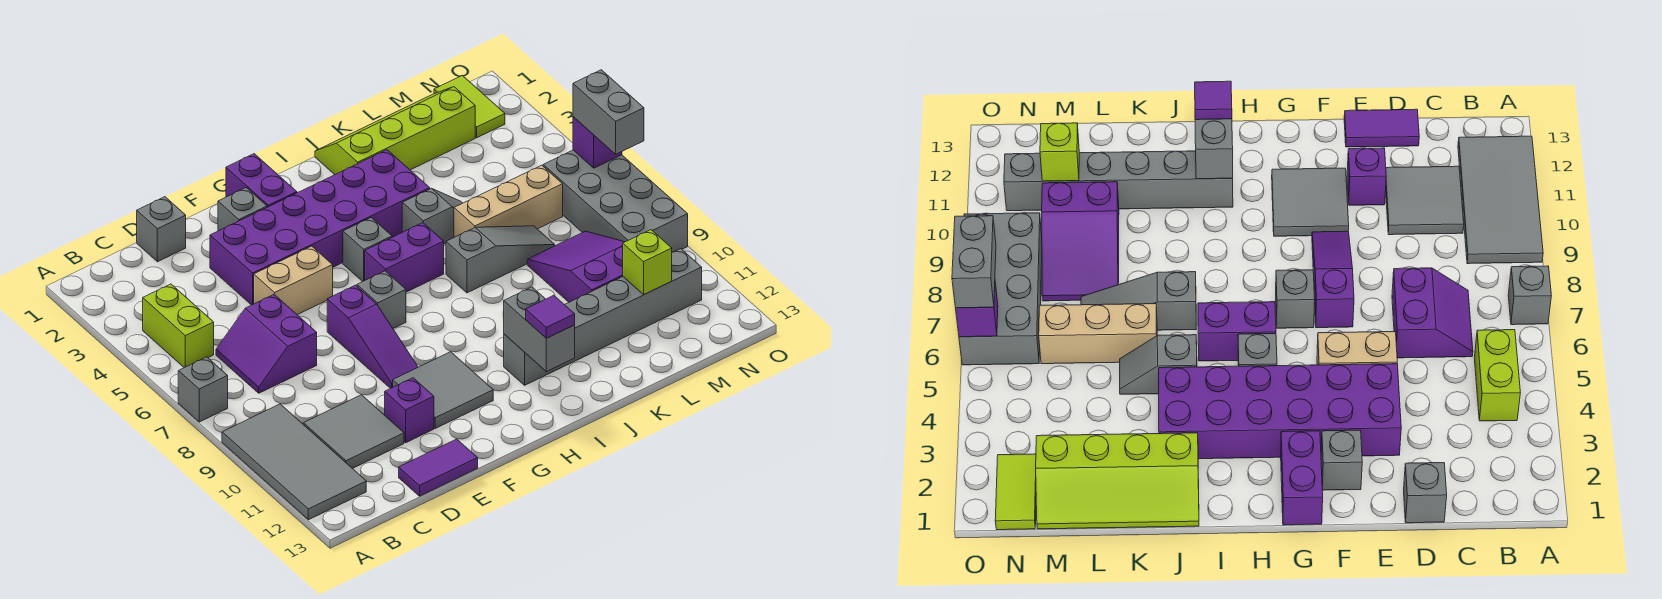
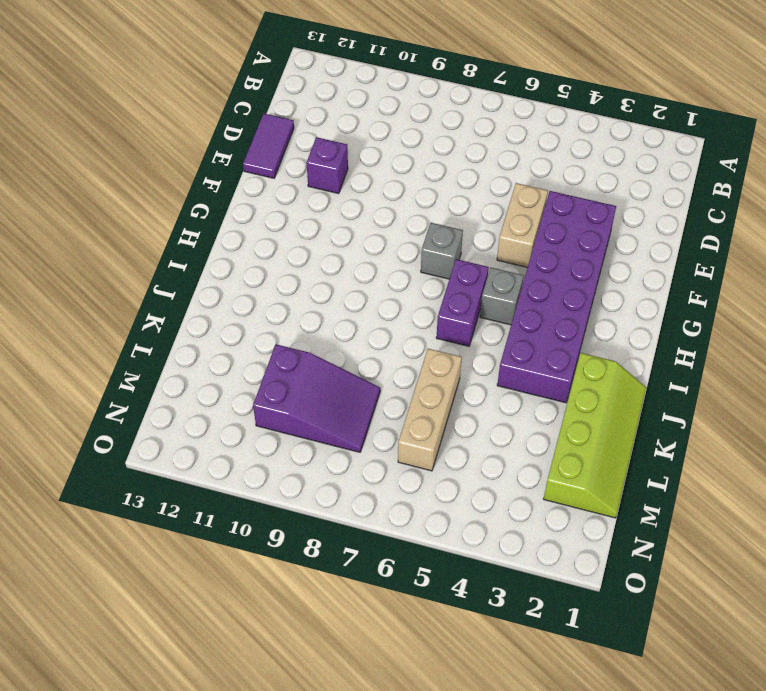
none -> grey brick A7 level 1
none -> grey tile A9:B12 level 1
none -> lime brick B4:B5 level 1
none -> purple slope C6:D7 level 1 top D

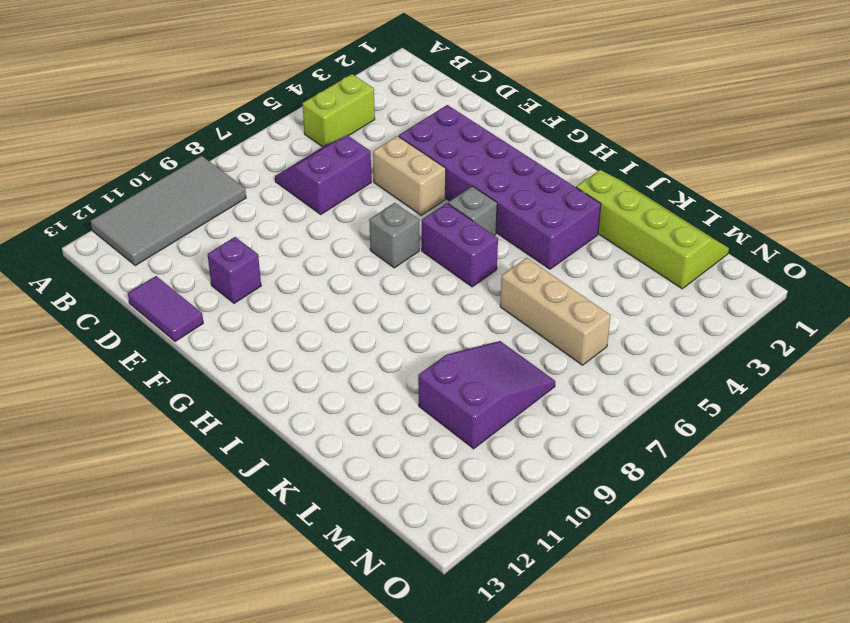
none -> grey brick A7 level 1
none -> grey tile C10:D11 level 1
none -> grey brick D1 level 1
none -> grey brick F2 level 1

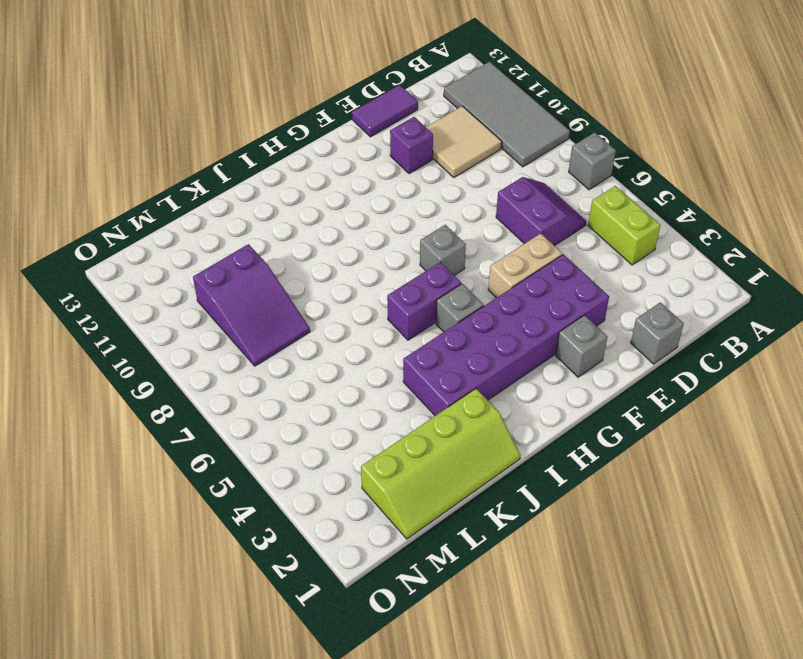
tan tile C10:D11 level 1 -> grey tile C10:D11 level 1
none -> purple slope F7:F9 level 1 top 7
none -> grey tile F10:G11 level 1
none -> purple brick G1:G2 level 1
none -> grey brick I11:N11 level 1

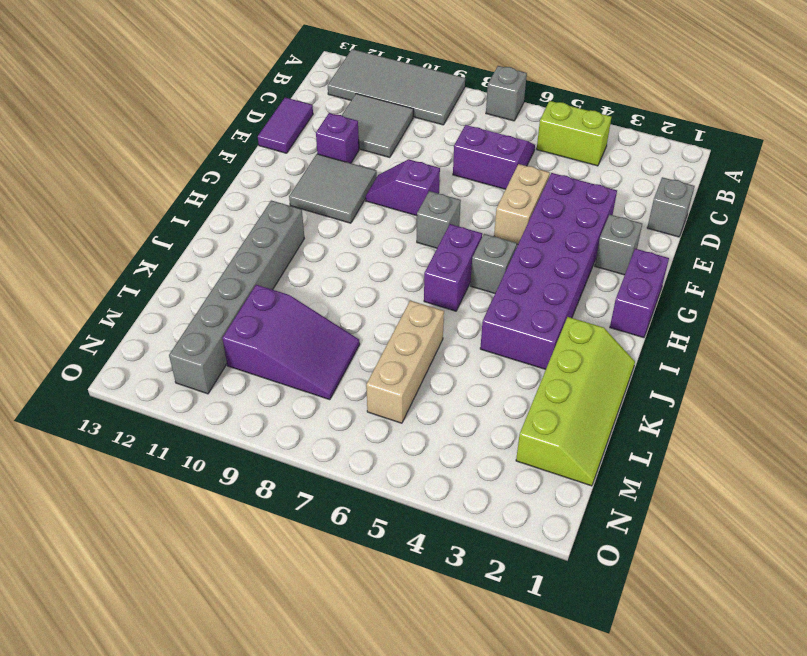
purple slope F8:F9 level 1 top 8 -> purple slope F7:F9 level 1 top 7
purple brick G1:H1 level 1 -> purple brick G1:G2 level 1
none -> grey slope J5:K5 level 1 top J
none -> grey slope J7:L7 level 1 top J
none -> lime tile N1:N2 level 1
none -> grey brick N6:O9 level 1

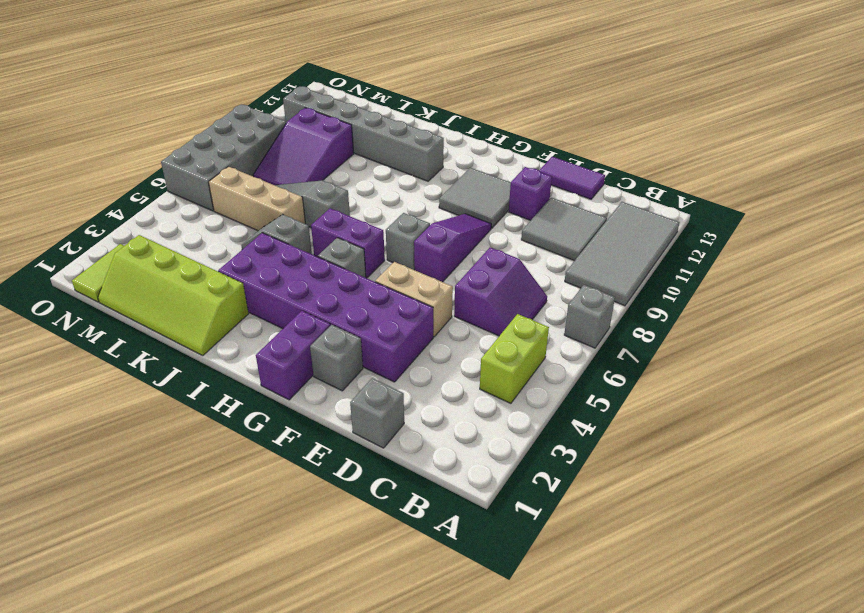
none -> grey brick I11:I12 level 2
none -> lime brick M11 level 2
none -> purple brick O6 level 2
none -> purple tile I12 level 3

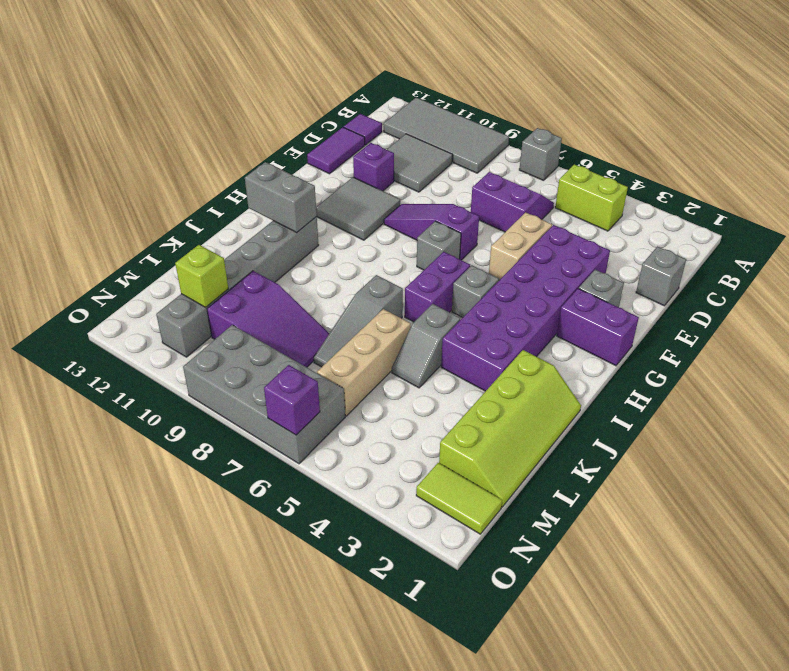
purple tile C13 level 1 -> purple tile I12 level 3
none -> grey brick O6:O7 level 3

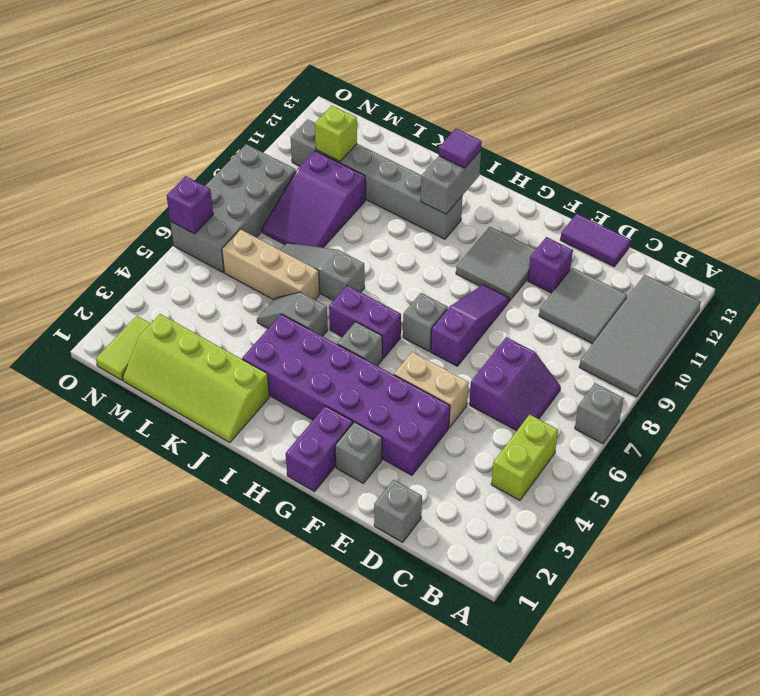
none -> grey brick O6:O7 level 3

